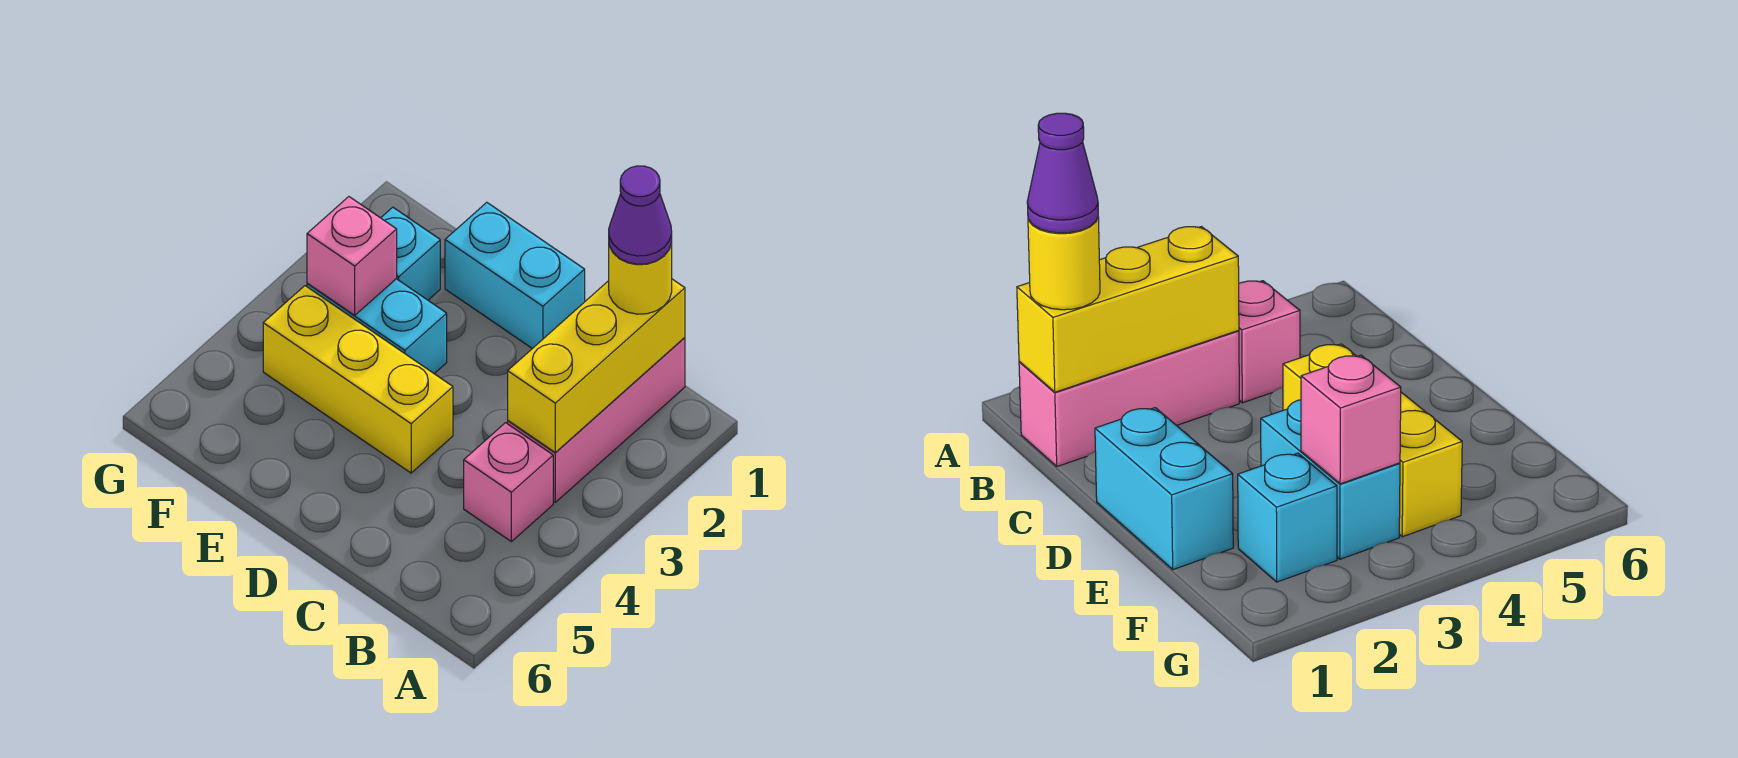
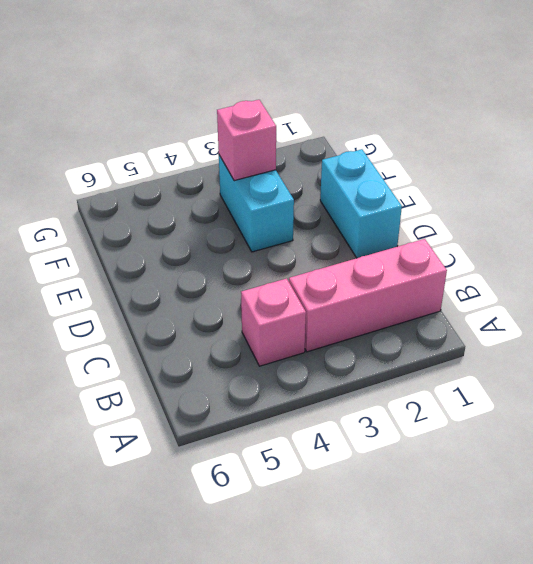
none -> yellow brick D4:F4 level 1
none -> cyan brick F2 level 1

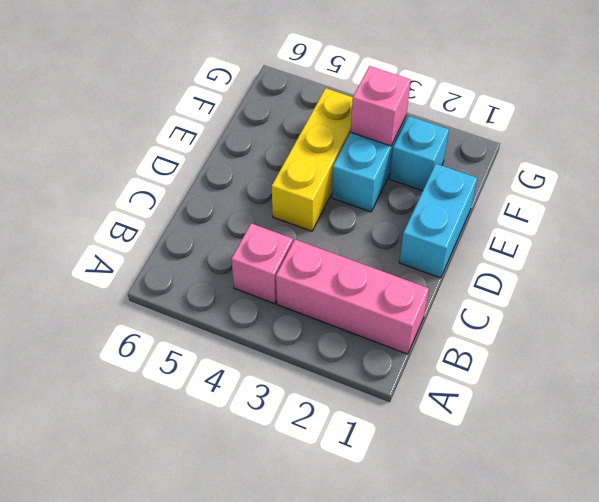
none -> yellow brick B1:B3 level 2
none -> yellow round brick B1 level 3

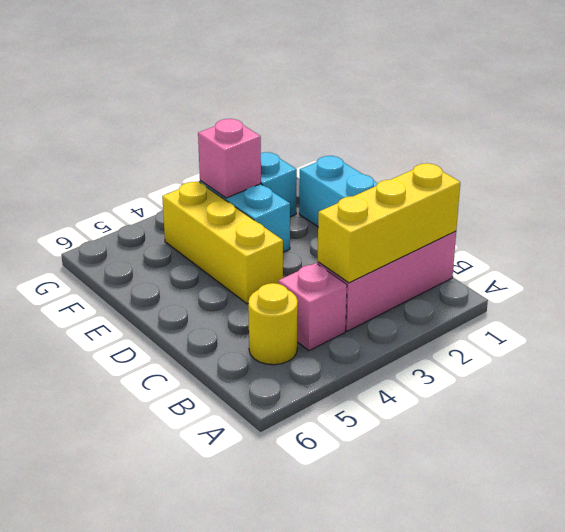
yellow round brick B5 level 1 -> yellow round brick B1 level 3
none -> purple cone B1 level 4

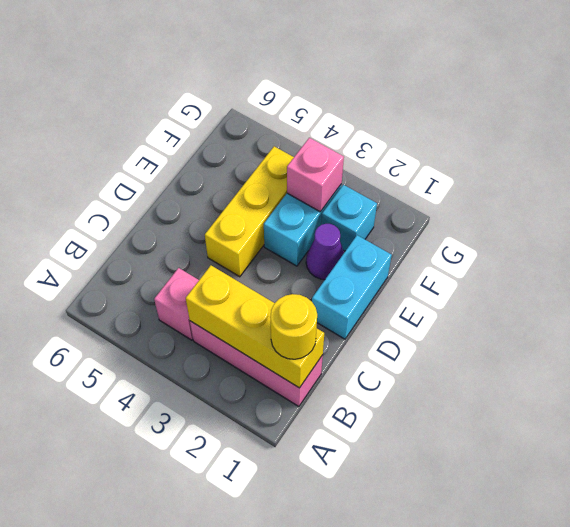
purple cone E2 level 1 -> purple cone B1 level 4

